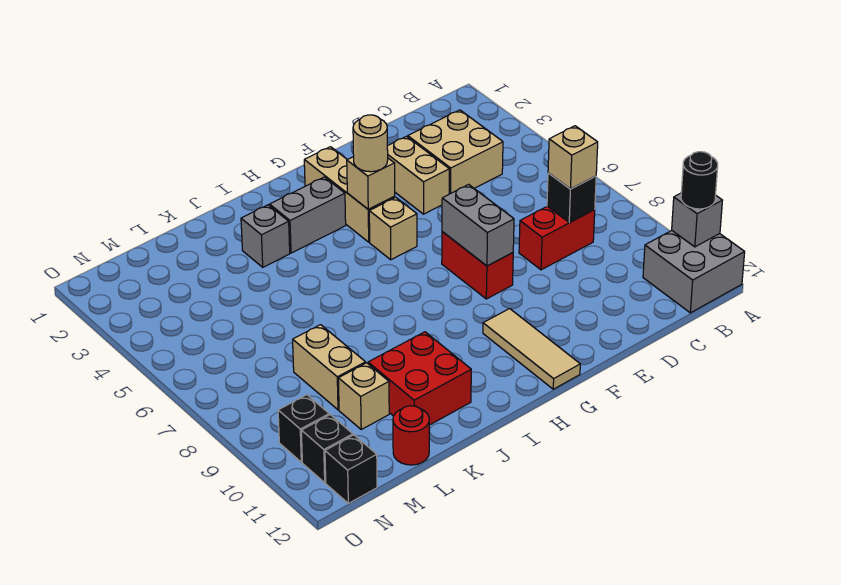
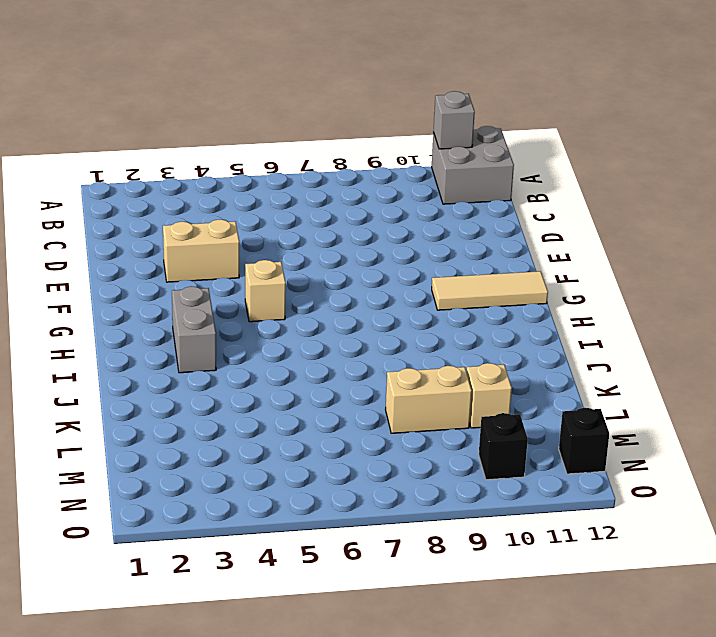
none -> tan brick C3:D4 level 1
none -> red brick C8:D8 level 1
none -> red brick F7:F8 level 1

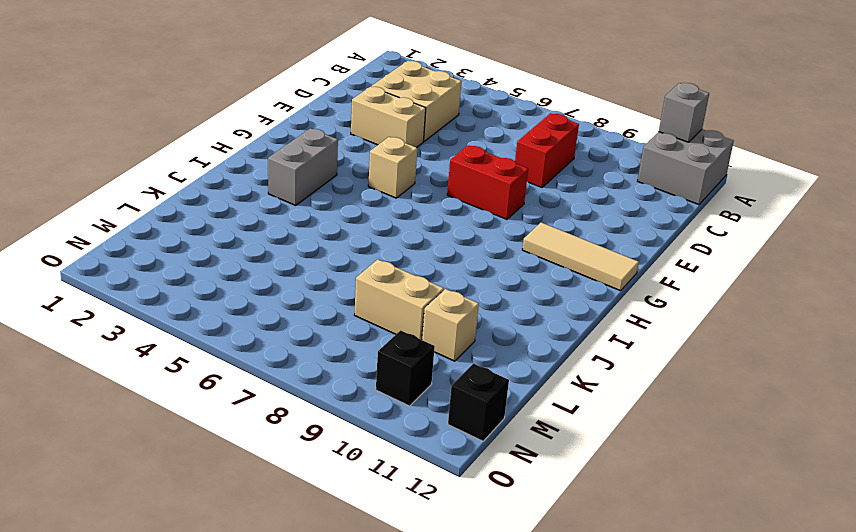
none -> tan brick G2:G4 level 1
none -> grey brick J3 level 1
none -> red brick J10:K11 level 1

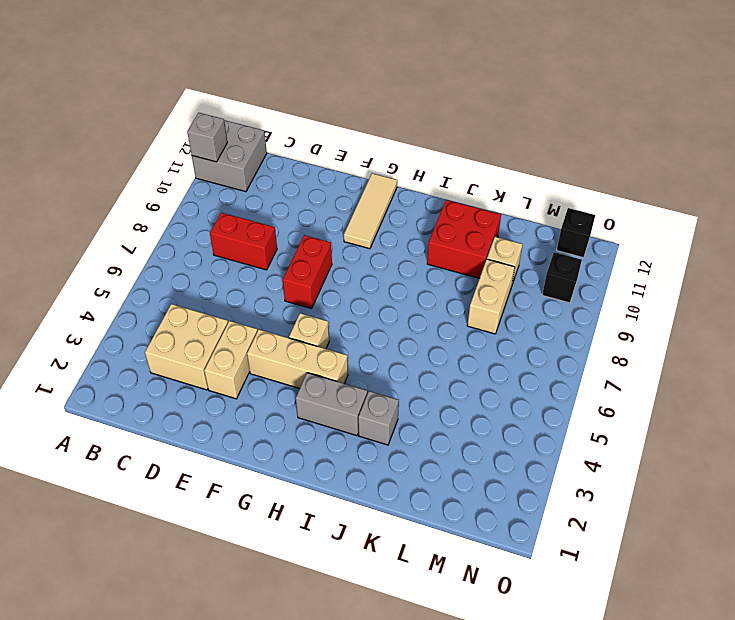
tan brick F4:H4 level 1 -> tan brick G2:G4 level 1
none -> red round brick L12 level 1
none -> black brick N11 level 1
none -> black brick C8 level 2

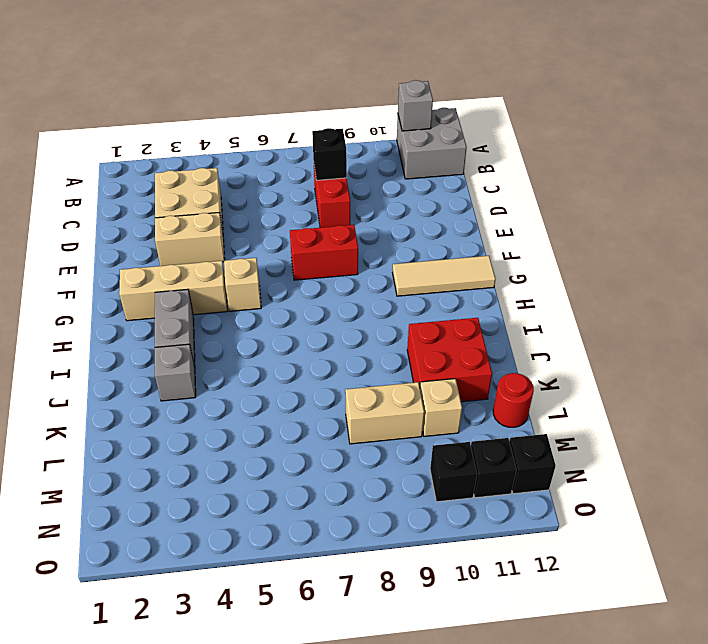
none -> grey brick F7:F8 level 2
none -> tan brick G4 level 2
none -> black round brick A11 level 3

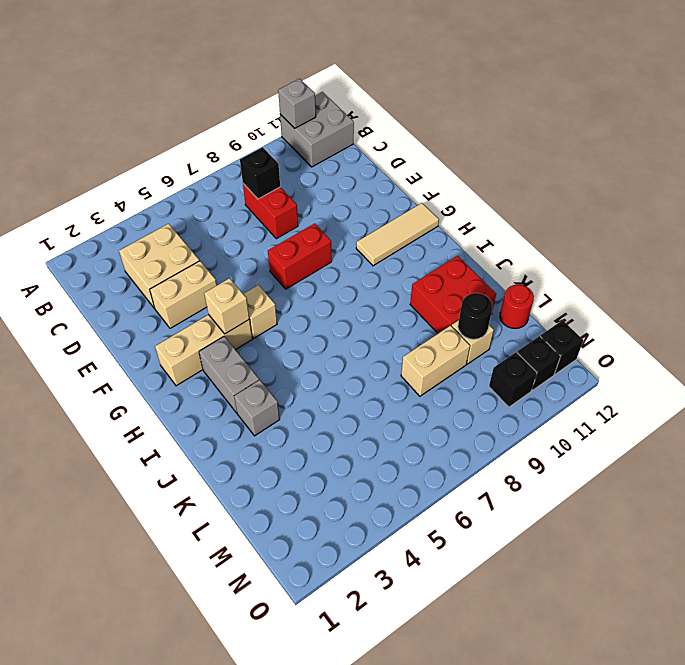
black round brick L10 level 2 -> black round brick A11 level 3
none -> grey brick F7:F8 level 2
none -> tan brick C8 level 3
none -> tan round brick G4 level 3

